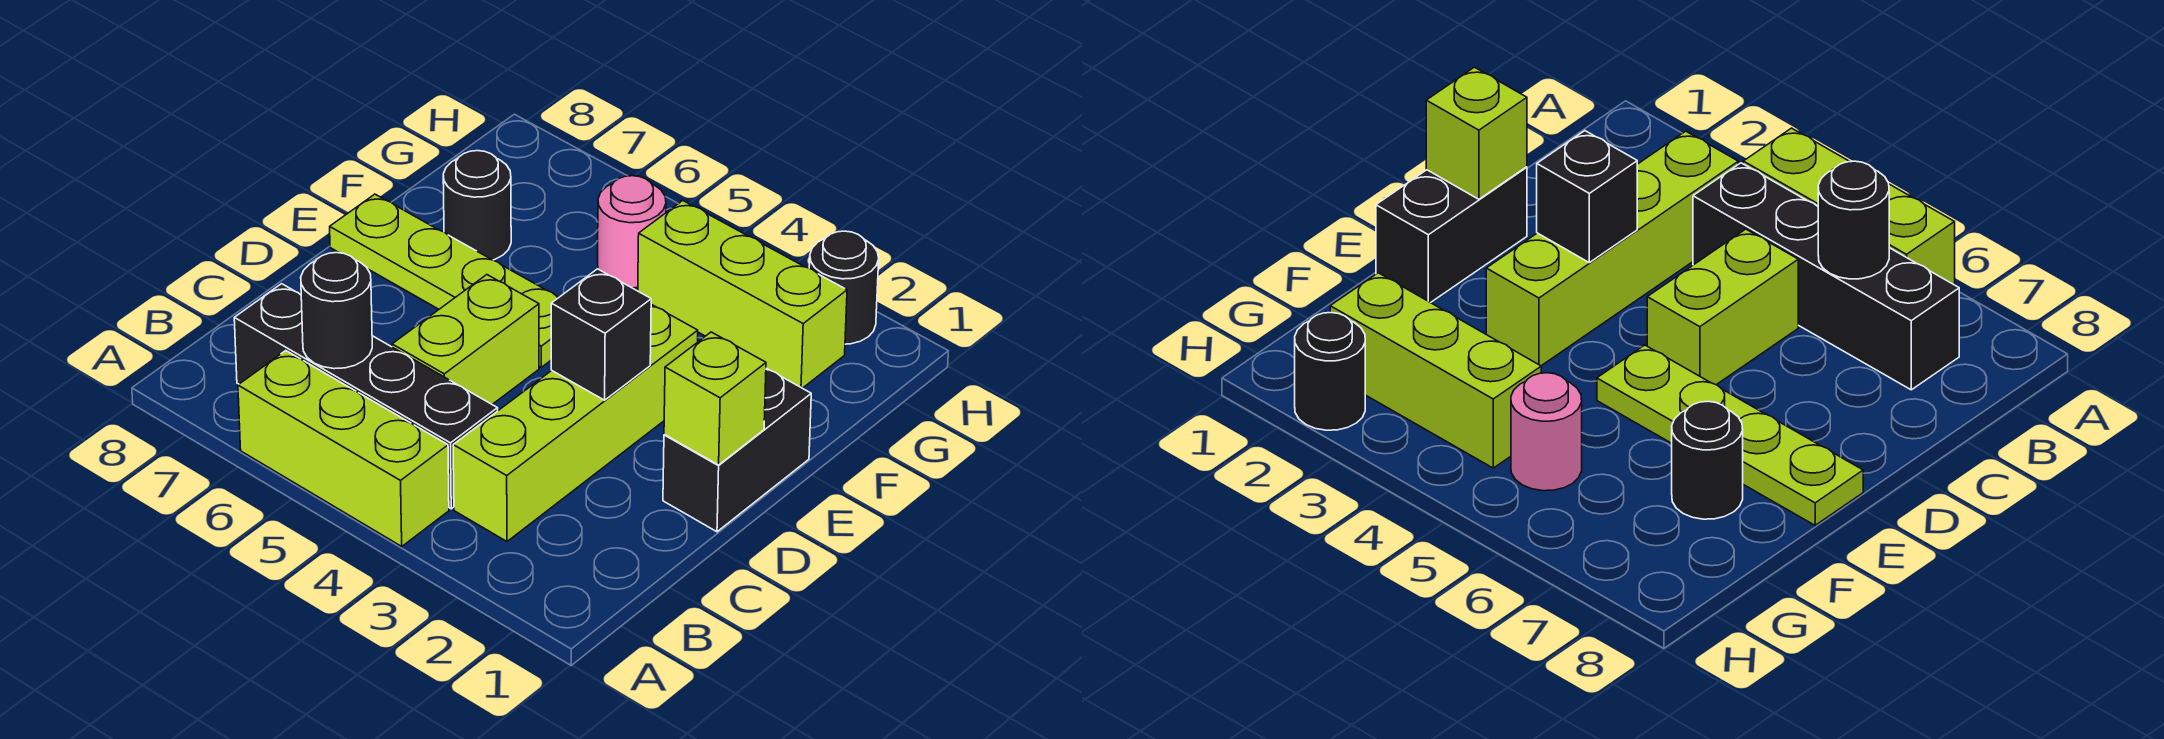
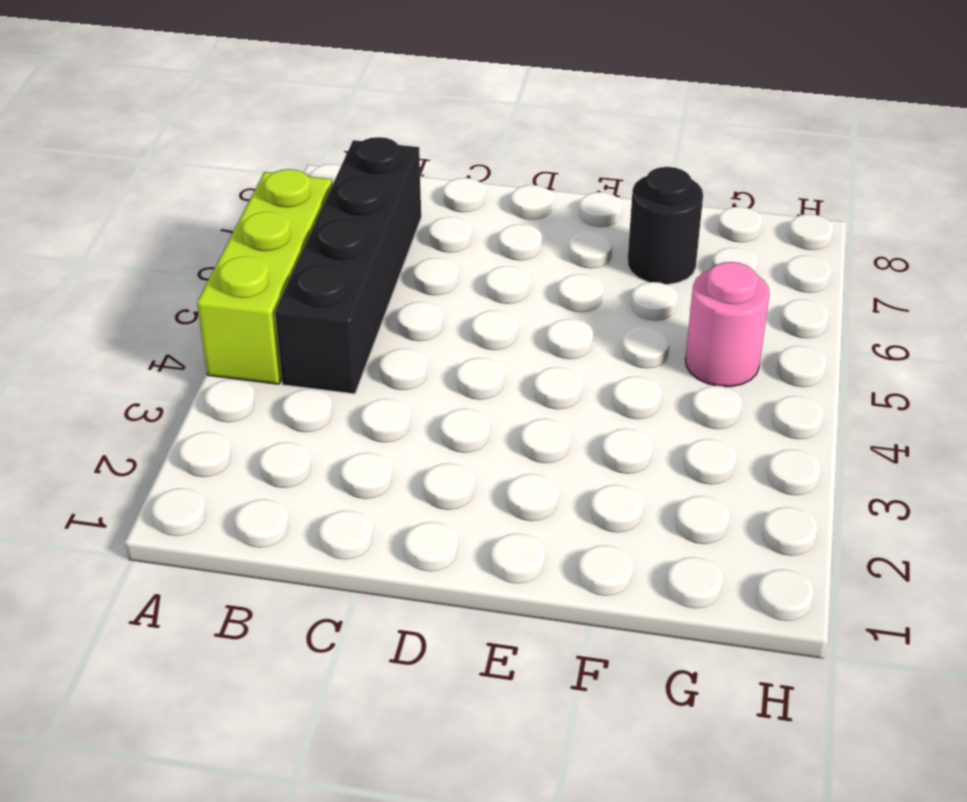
none -> lime brick B3:E3 level 1
none -> lime brick C5:D5 level 1
none -> black brick D1:E1 level 1

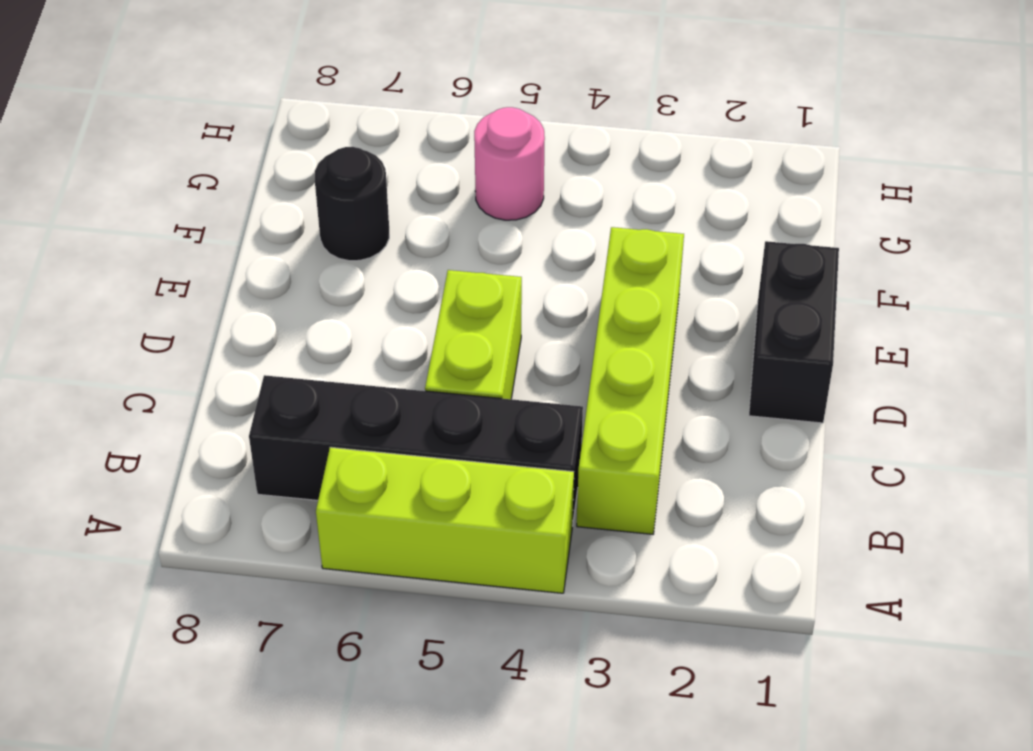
none -> lime plate E5:E8 level 1
none -> lime brick G2:G4 level 1
none -> black round brick H2 level 1

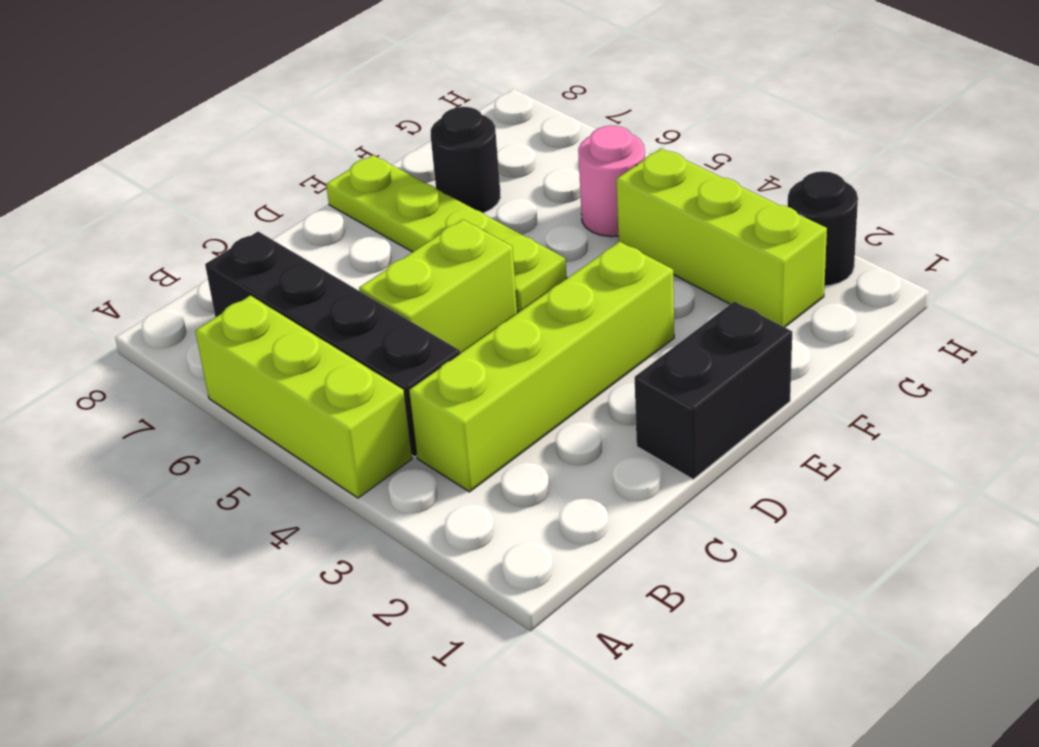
none -> black round brick B6 level 2
none -> lime brick D1 level 2
none -> black brick D3 level 2

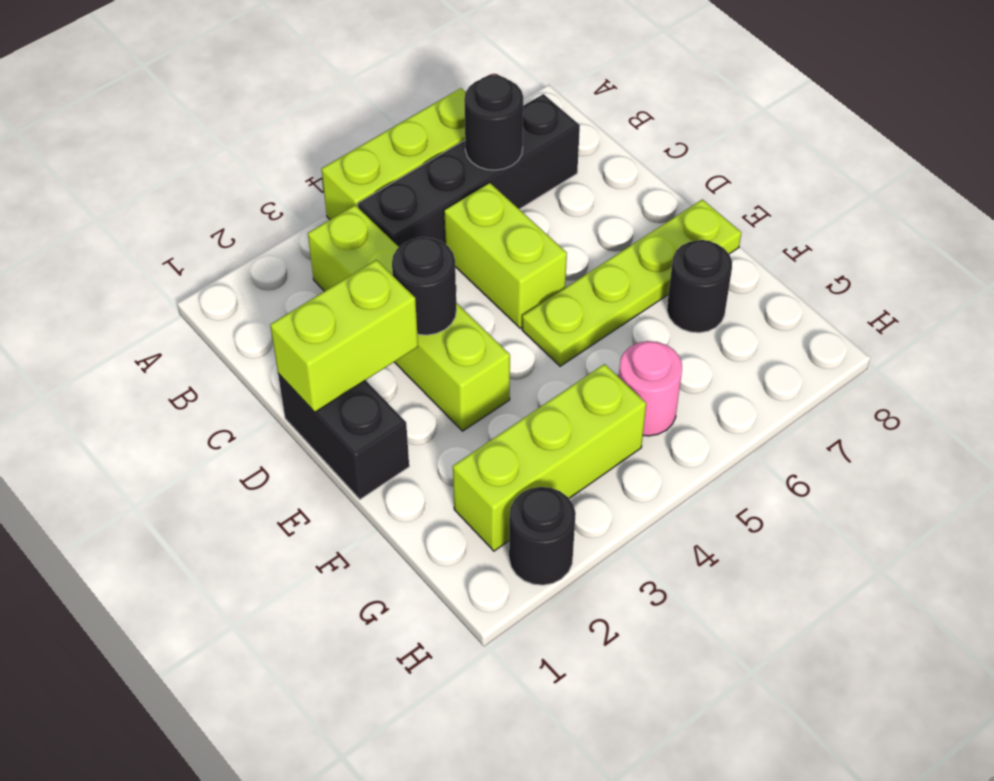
lime brick D1:D2 level 2 -> lime brick D1 level 2
black round brick D3 level 2 -> black brick D3 level 2

